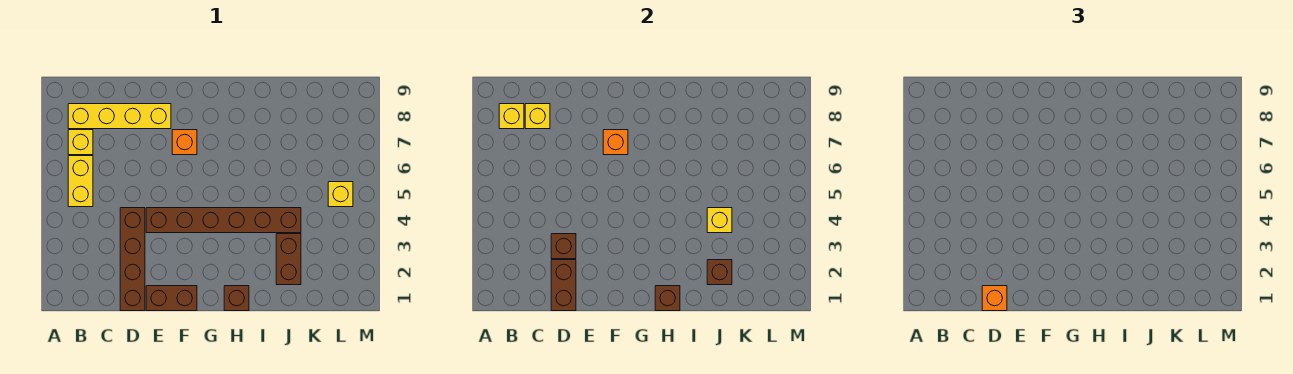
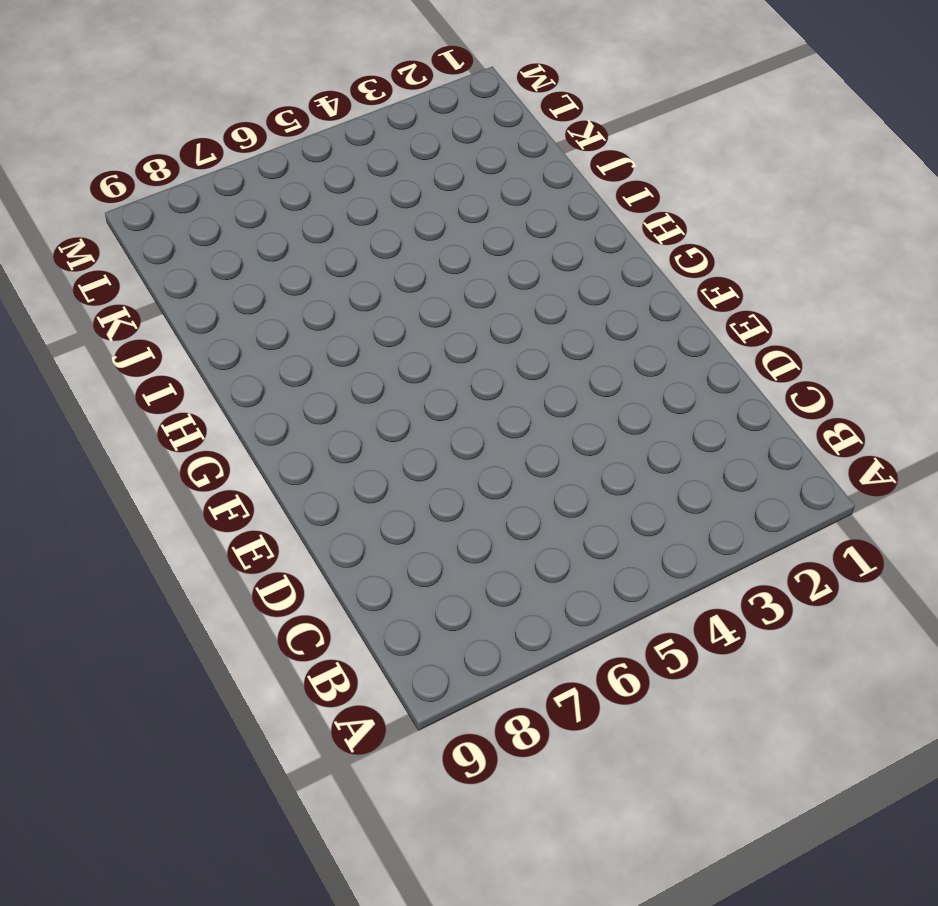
none -> yellow brick B5:B6 level 1
none -> yellow brick B7 level 1
none -> yellow brick B8:E8 level 1

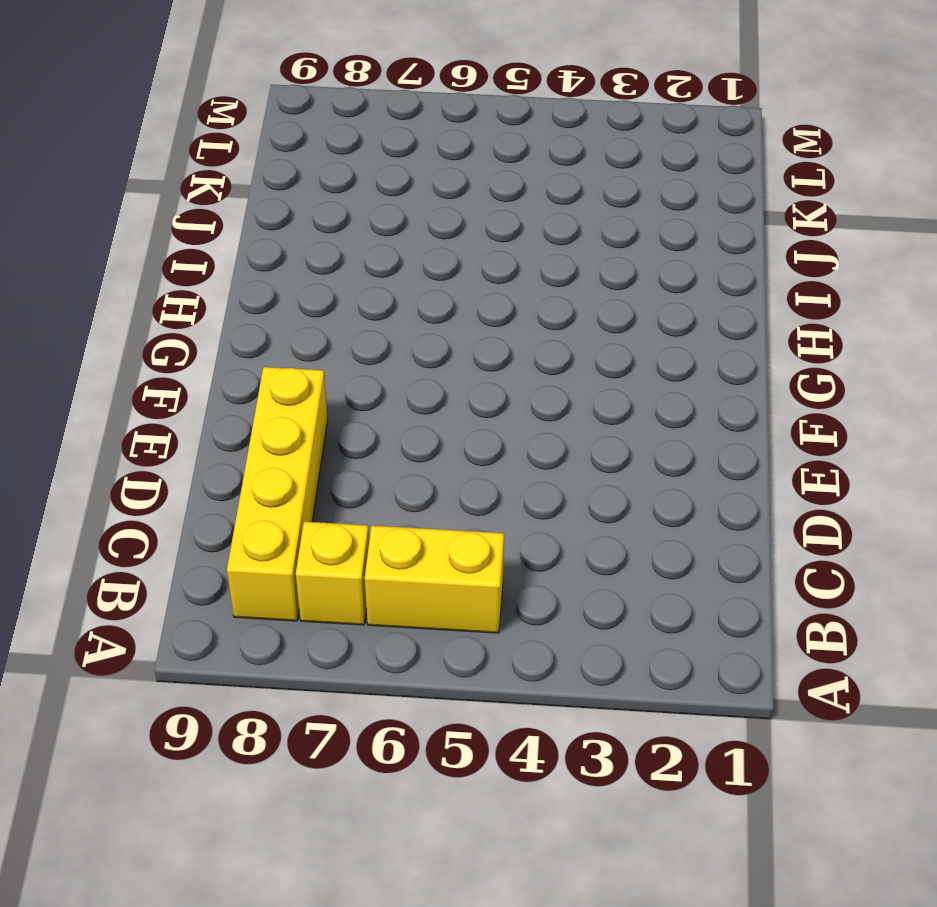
none -> brown brick D1:D4 level 1
none -> brown brick E1:F1 level 1
none -> brown brick E4:J4 level 1

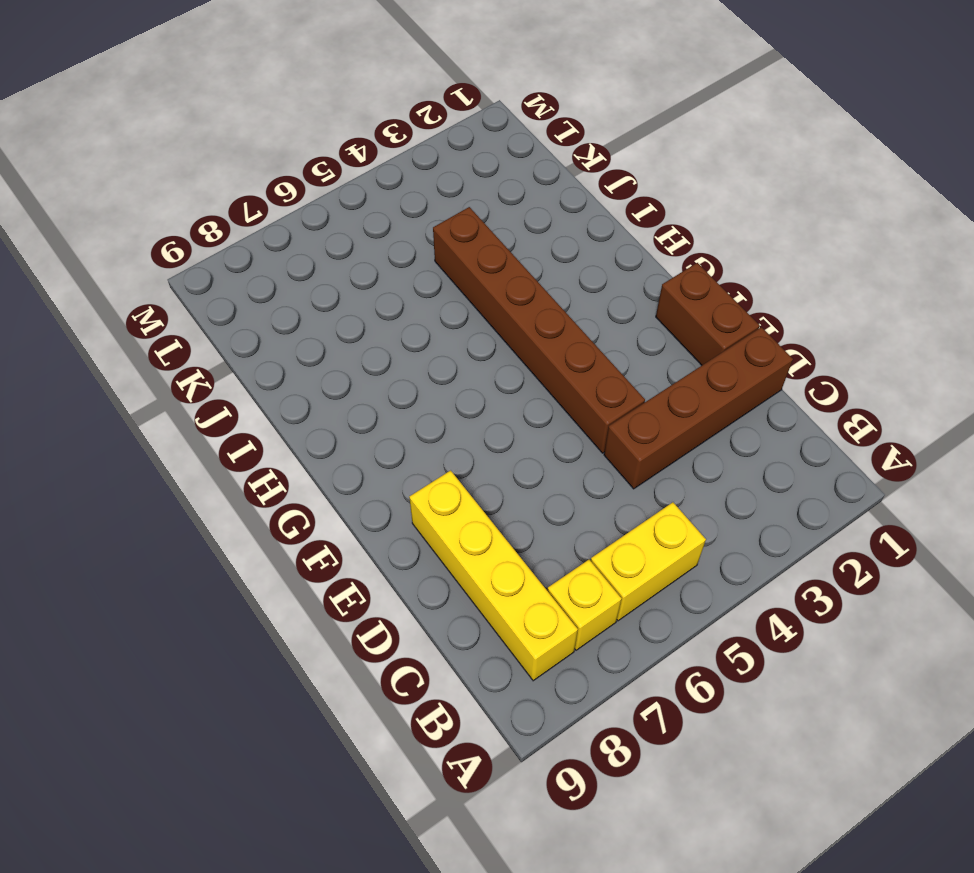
none -> orange brick F7 level 1
none -> brown brick H1 level 1
none -> brown brick J2:J3 level 1

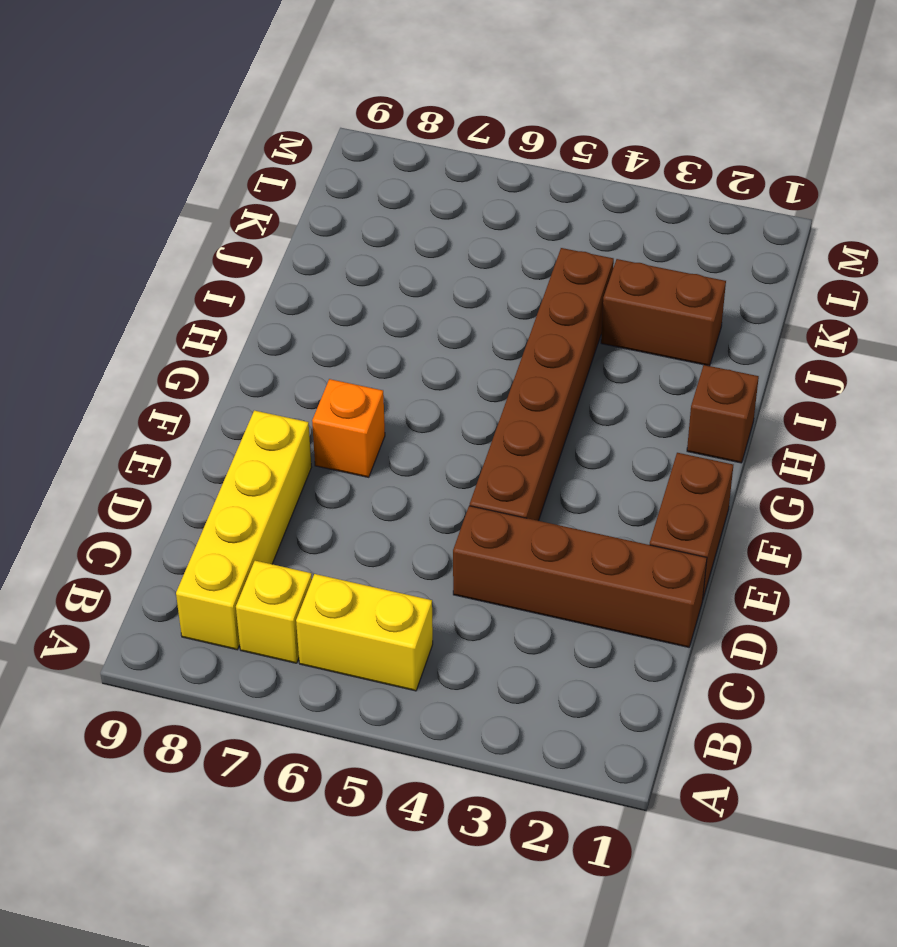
none -> yellow brick L5 level 1
none -> yellow brick B8 level 2
none -> yellow brick C8 level 2

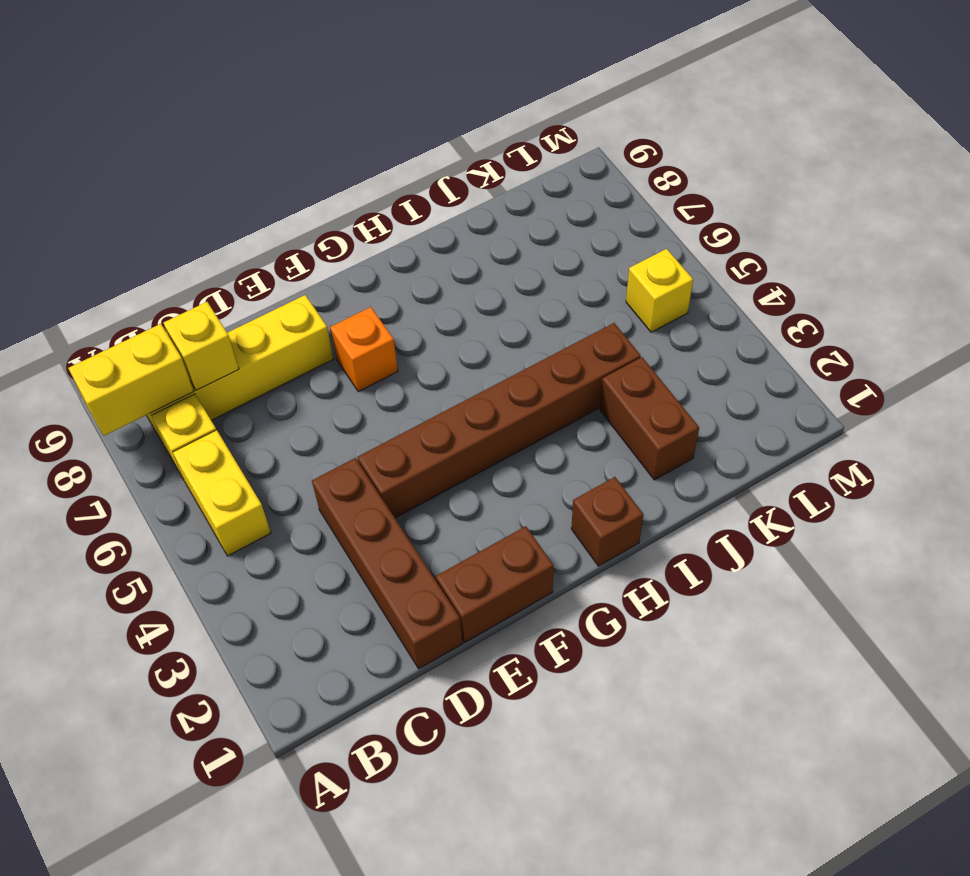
yellow brick A8:B8 level 2 -> yellow brick B8 level 2
none -> brown brick D1:D2 level 2
none -> brown brick D3 level 2
none -> orange brick F7 level 2

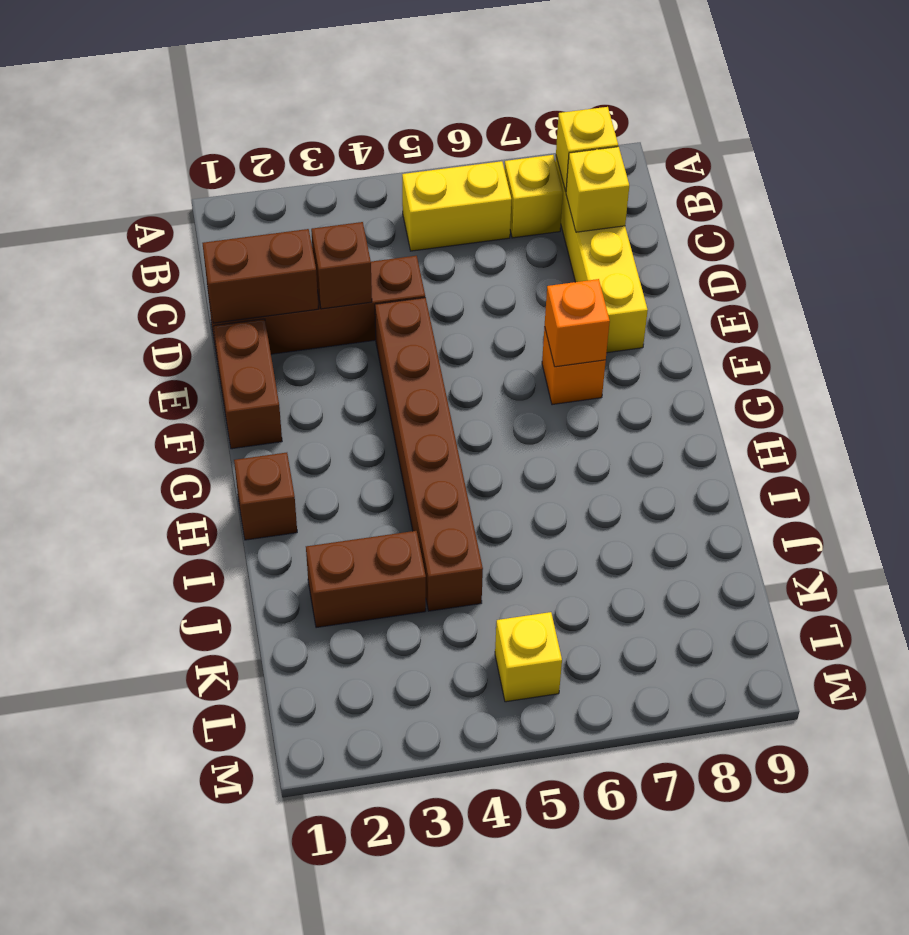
none -> brown brick H1 level 2
none -> brown brick J2 level 2
none -> yellow brick J4 level 2

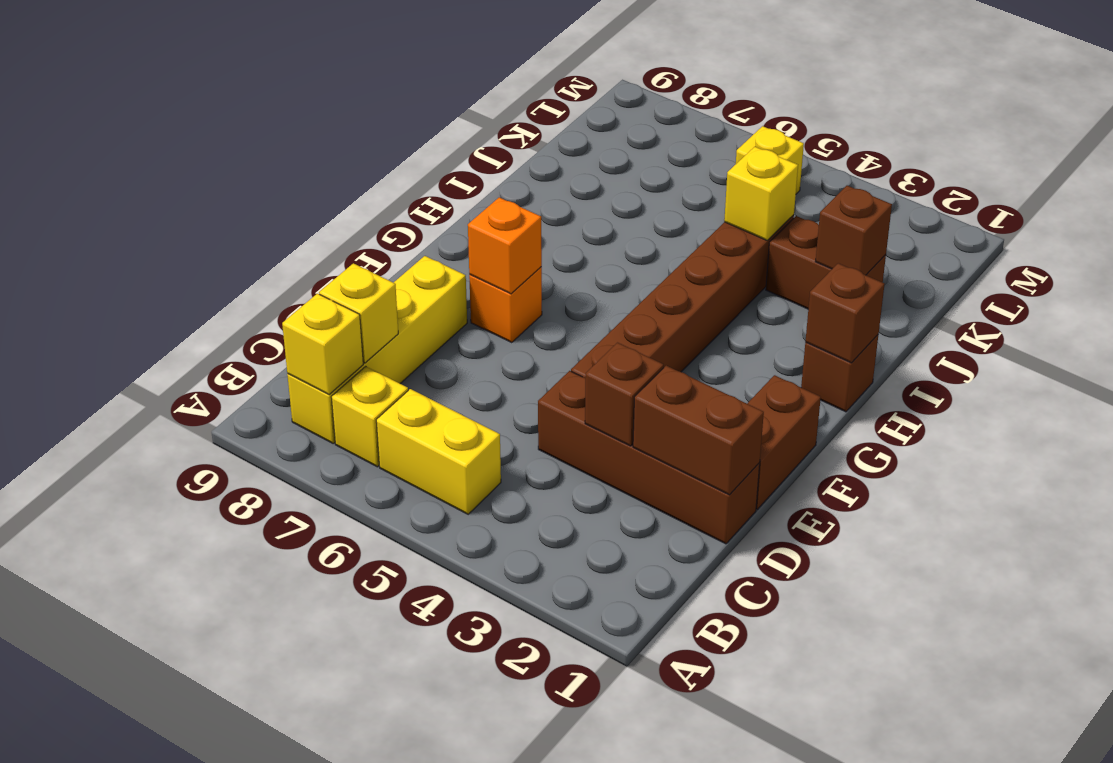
none -> orange brick D1 level 3

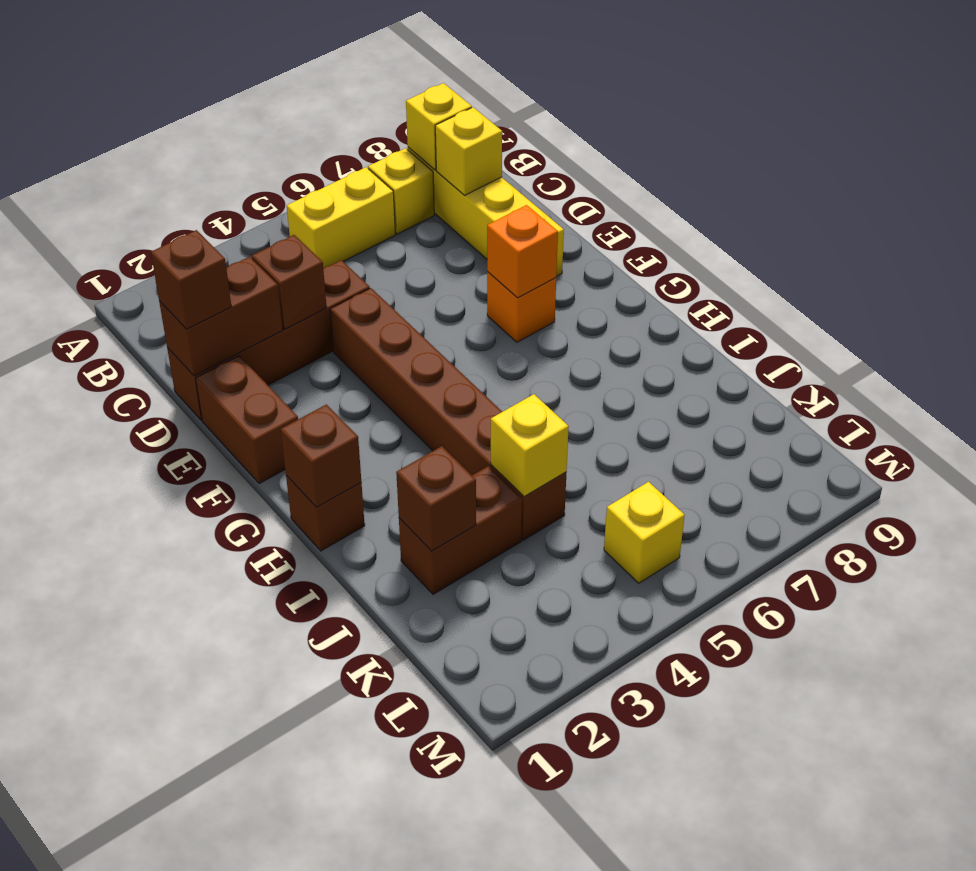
brown brick D1 level 3 -> orange brick D1 level 3

